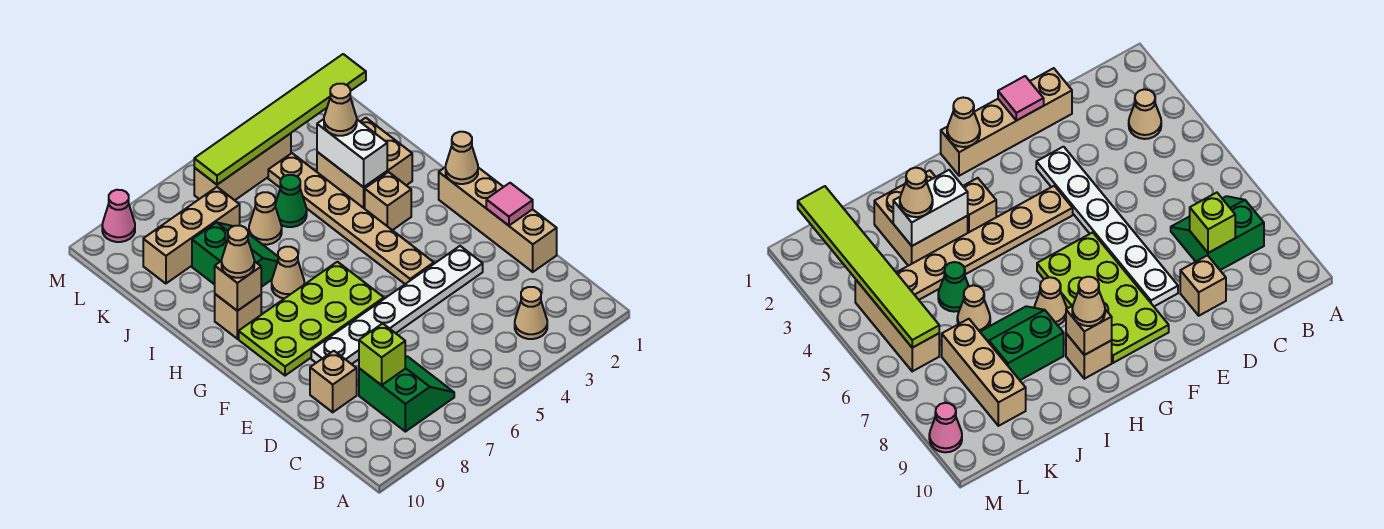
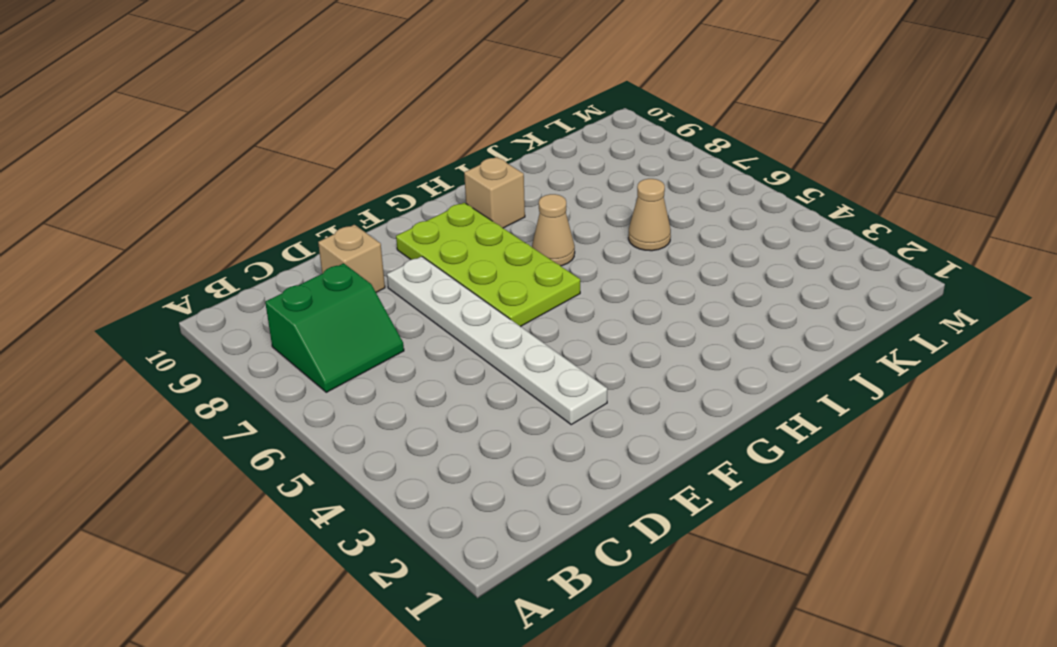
none -> tan cone B3 level 1
none -> tan brick D1:G1 level 1
none -> tan plate F4:K4 level 1

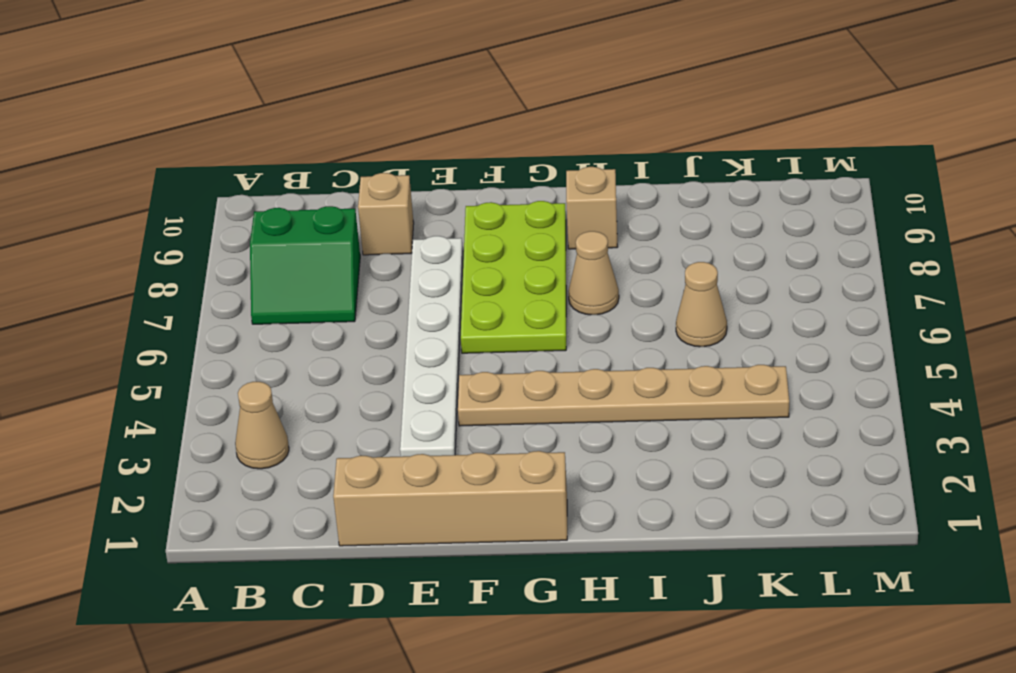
none -> tan brick H3 level 1
none -> tan brick I2:J3 level 1
none -> green slope I7:J8 level 1 top 8

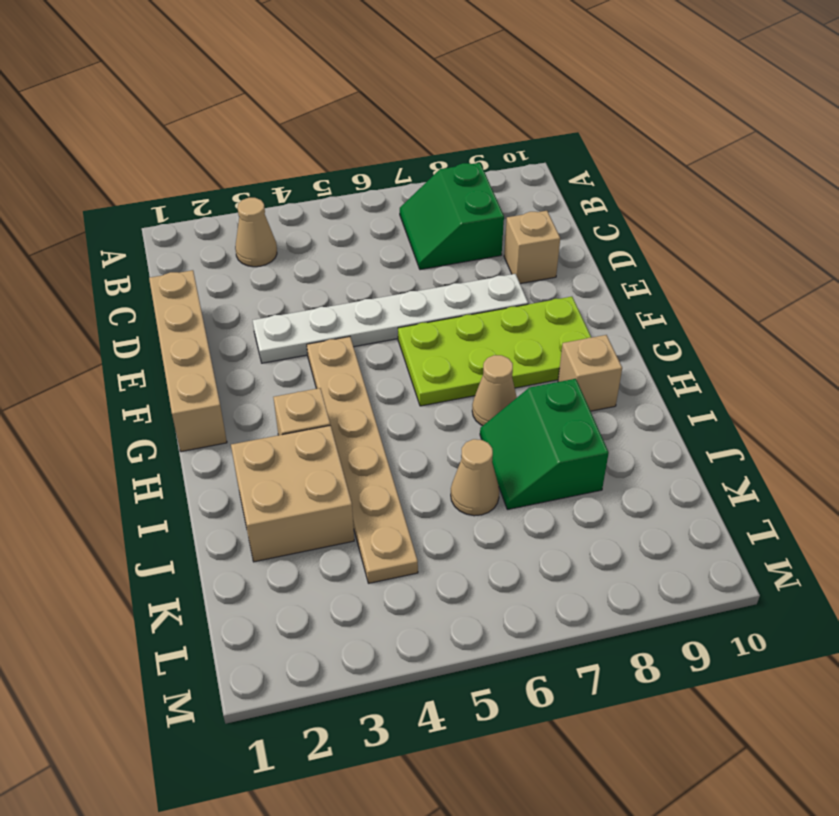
none -> green cone J5 level 1
none -> tan brick K7:K9 level 1
none -> tan brick L4:L6 level 1

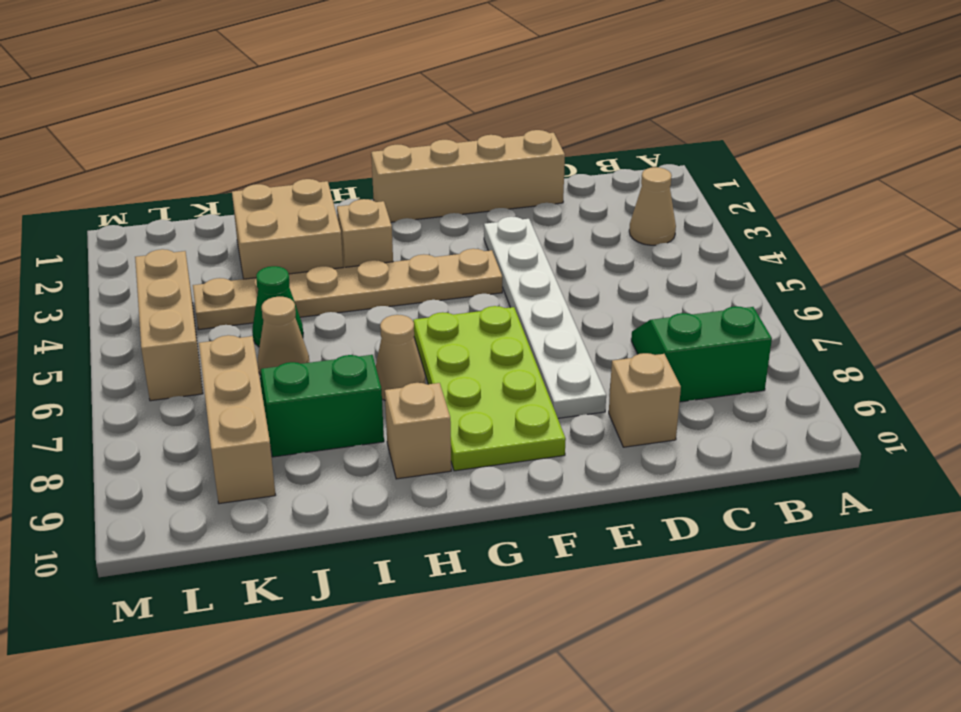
none -> pink cone M9 level 1
none -> lime brick C8 level 2
none -> pink tile E1 level 2

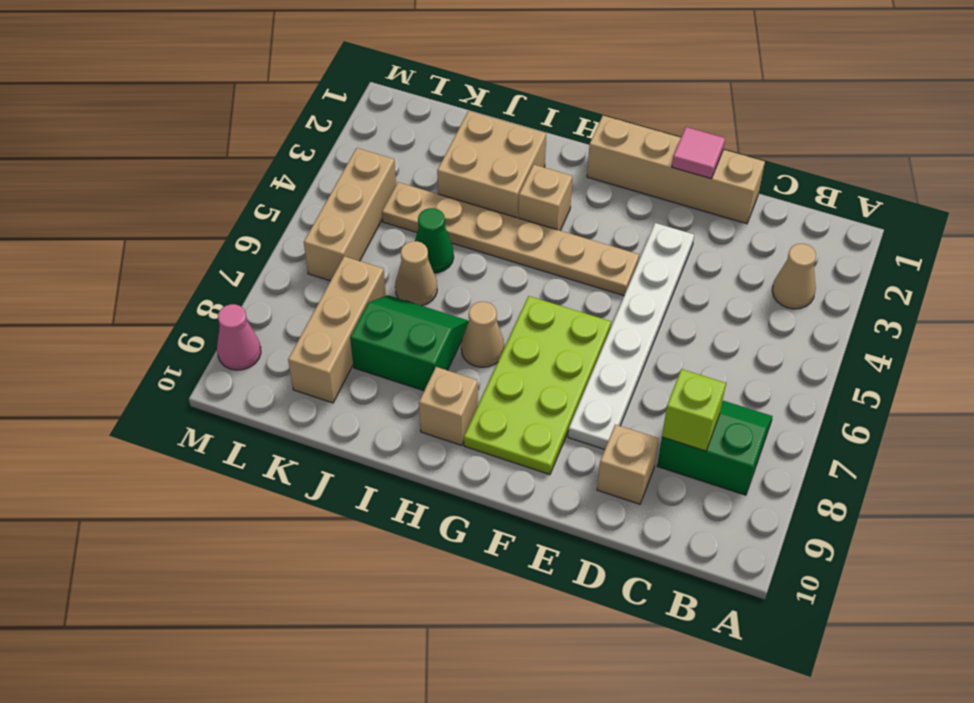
none -> tan cone G1 level 2
none -> tan brick H9 level 2
none -> white brick I3:J3 level 2

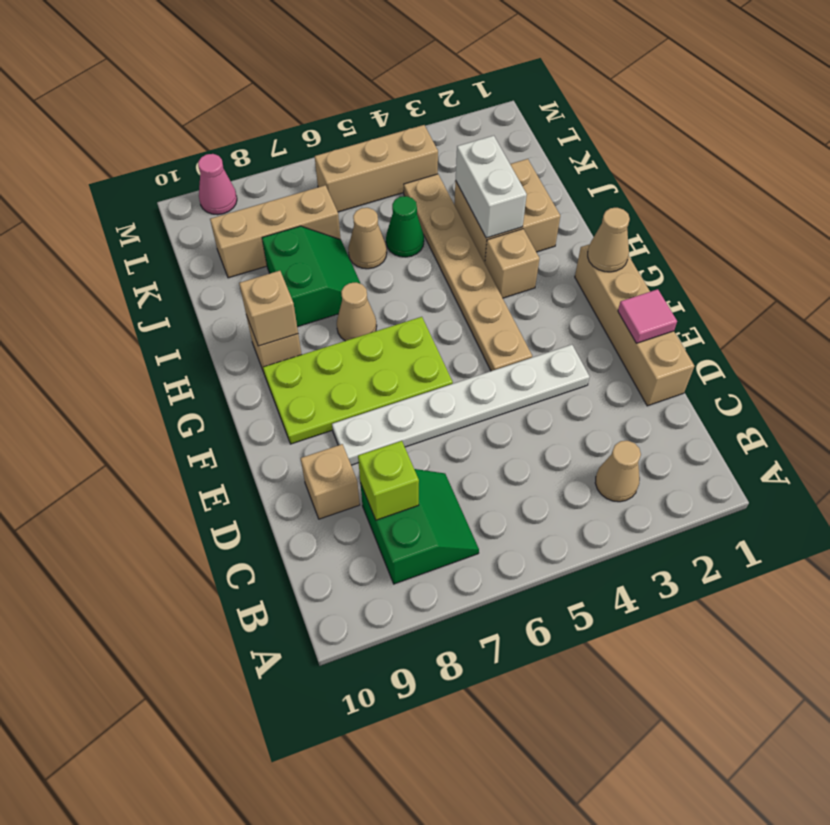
none -> lime tile L1:L6 level 2
none -> tan cone H9 level 3
none -> tan cone J3 level 3

